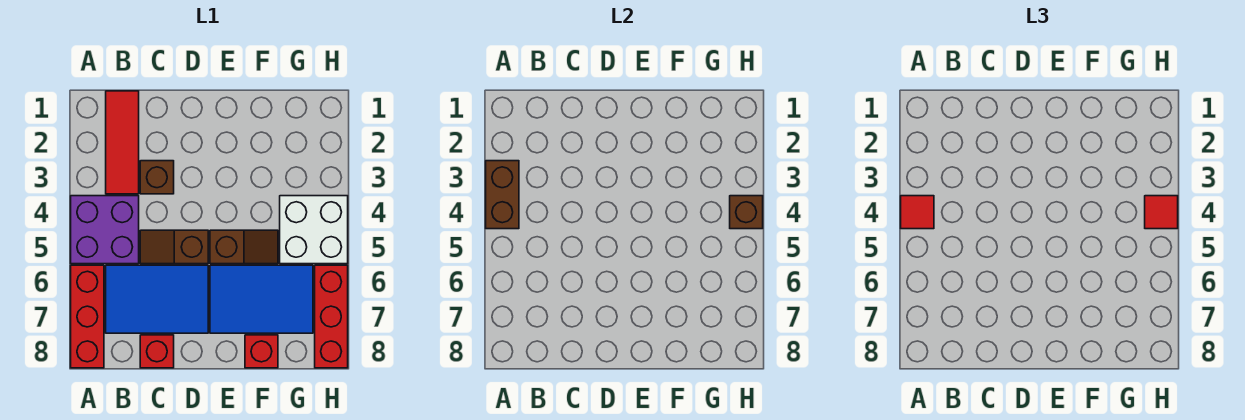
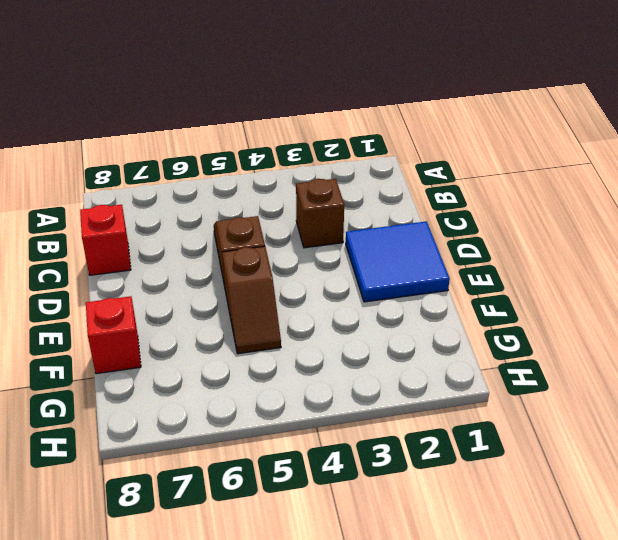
blue tile D1:E2 level 1 -> none
none -> purple brick A4:B5 level 1
none -> red brick A6:A8 level 1
none -> red tile B1:B3 level 1

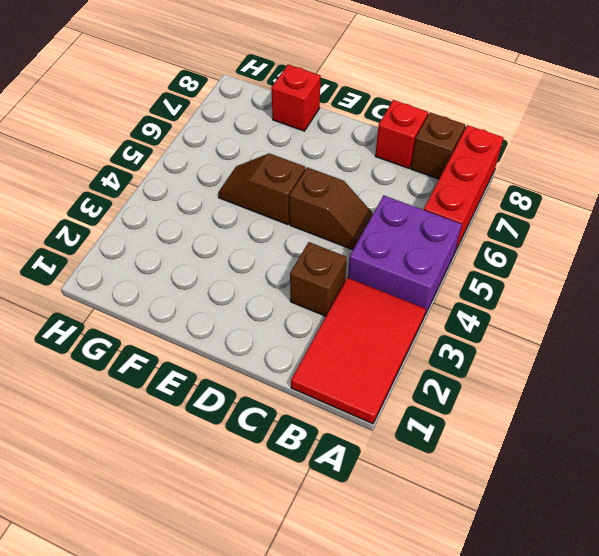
red tile A1:B3 level 1 -> red tile B1:B3 level 1
brown brick B8 level 1 -> brown brick H4 level 2
none -> blue tile B6:D7 level 1
none -> blue tile E6:G7 level 1
none -> white brick G4:H5 level 1

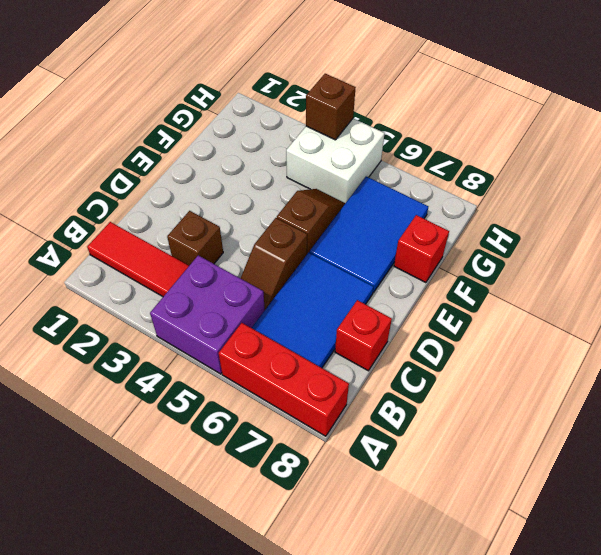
none -> red brick H6:H8 level 1
none -> brown brick A3:A4 level 2
none -> red tile A4 level 3

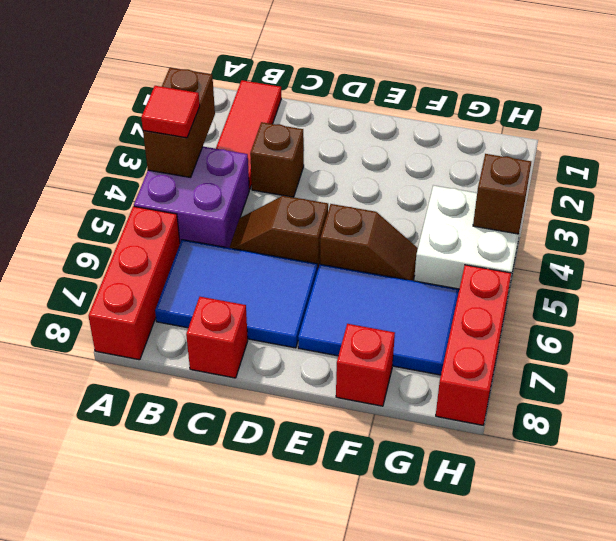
none -> red tile H4 level 3

